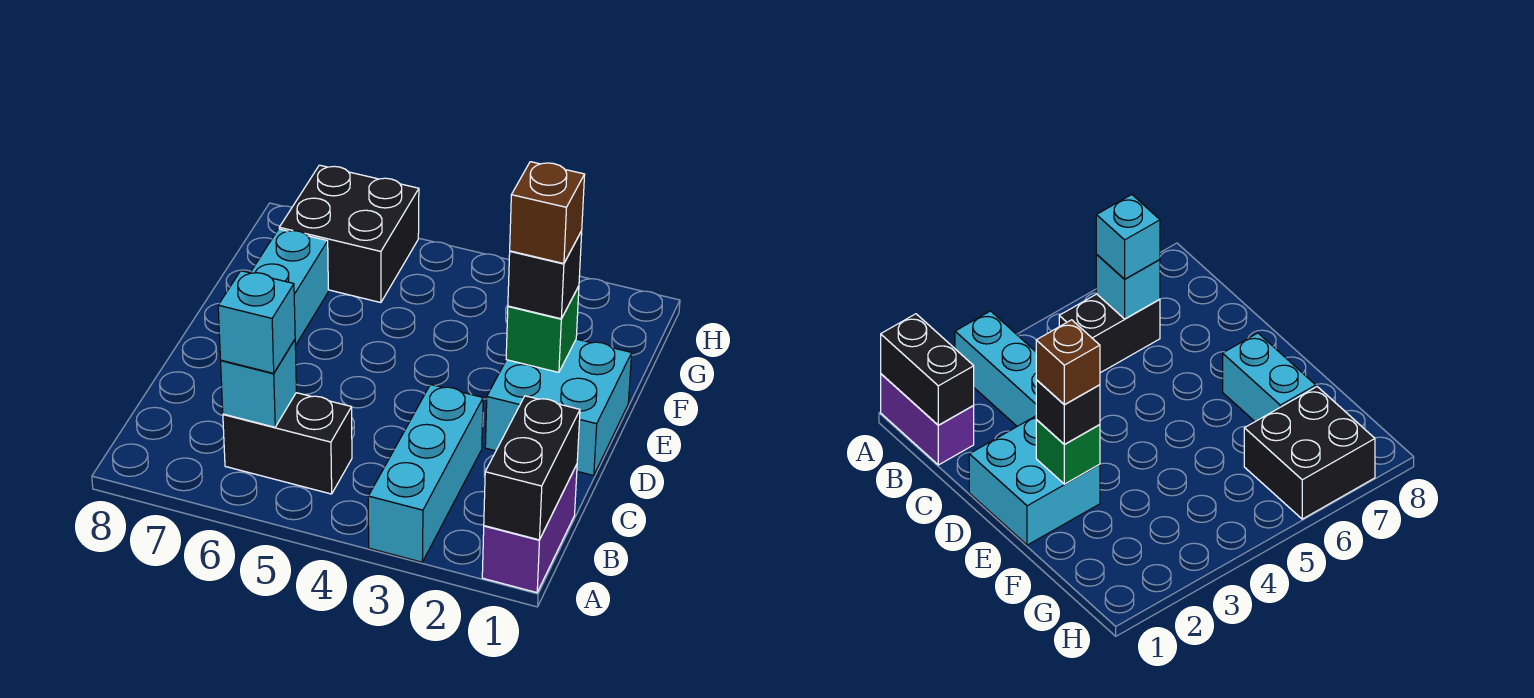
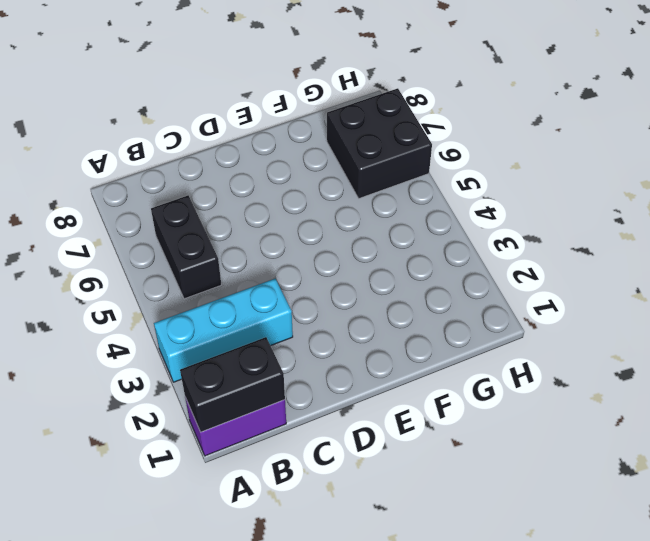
none -> cyan brick D1:E2 level 1
none -> cyan brick E7:F7 level 1
none -> cyan brick B6 level 2

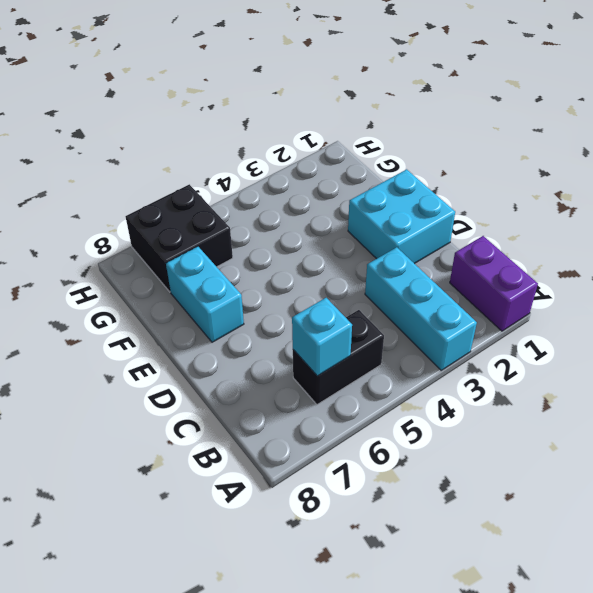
none -> black brick A1:B1 level 2
none -> green brick E2 level 2
none -> cyan brick B6 level 3

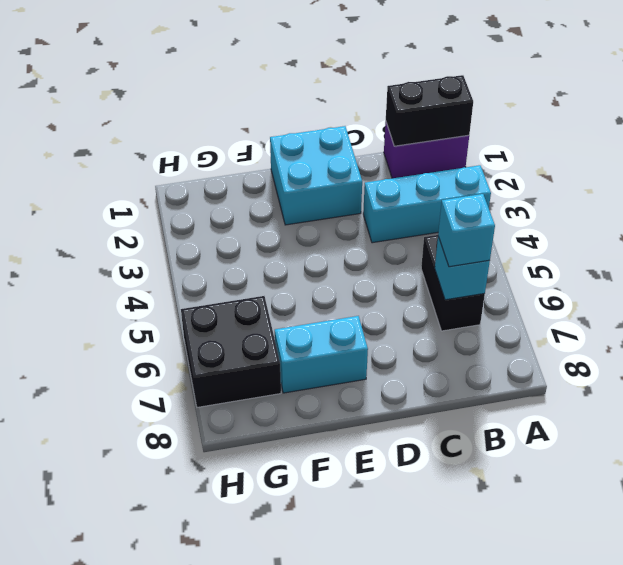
none -> green brick E2 level 2
none -> black brick E2 level 3
none -> brown brick E2 level 4

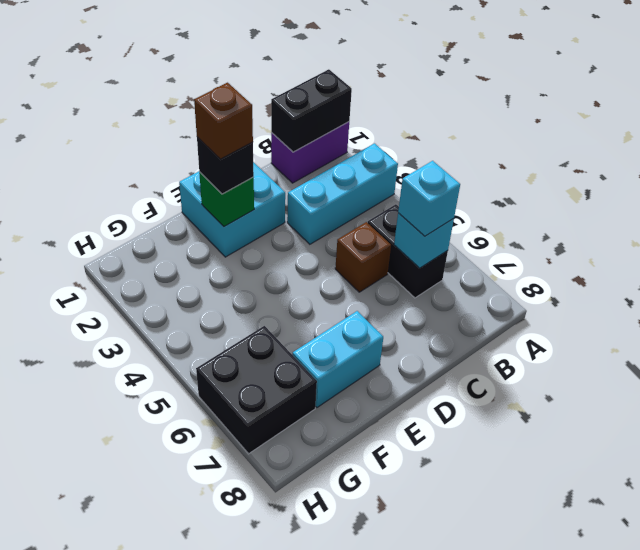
brown brick C5 level 1 -> none

